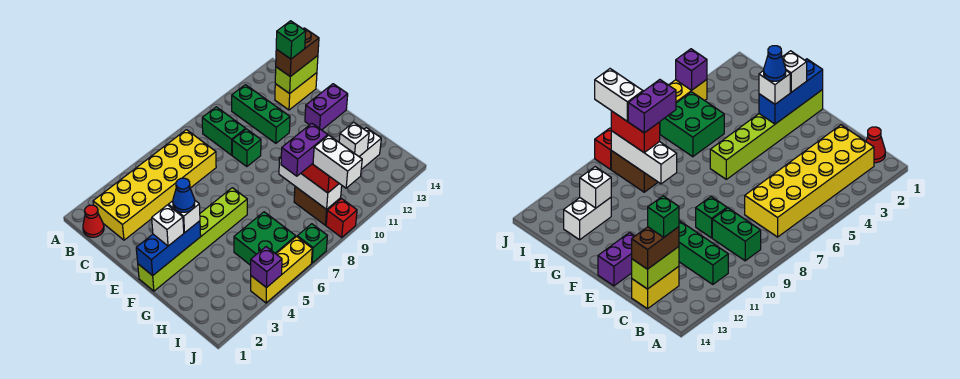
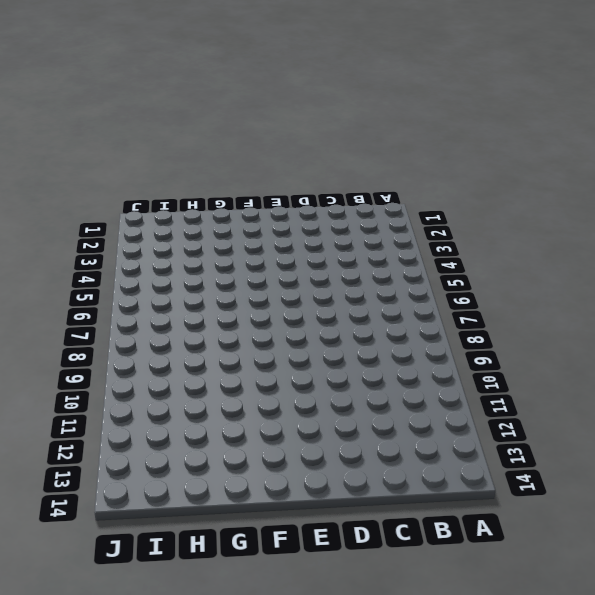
none -> red cone B1 level 1
none -> yellow brick B2:C7 level 1
none -> green brick B9:C9 level 1

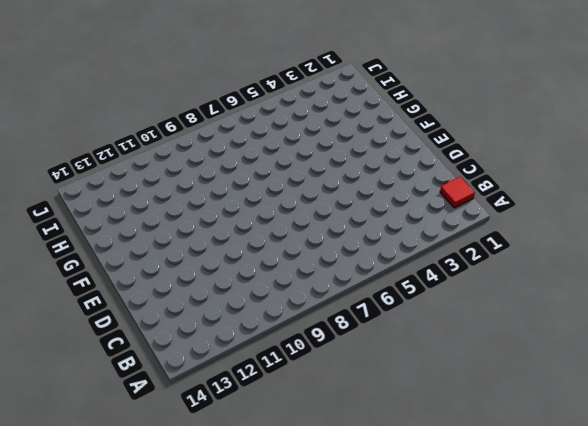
red tile B1 level 1 -> red cone B1 level 1
none -> yellow brick B2:C7 level 1
none -> green brick B9:C9 level 1
none -> green brick B11:D11 level 1

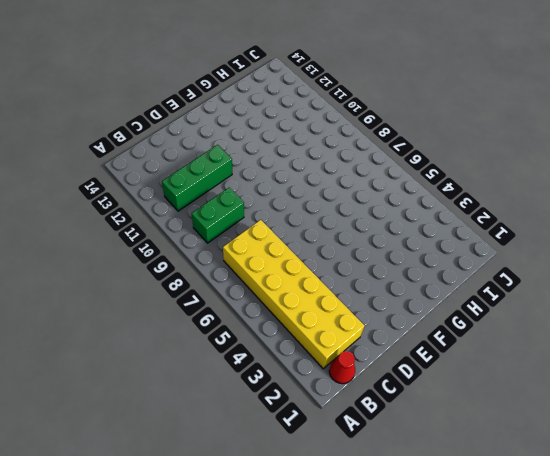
none -> yellow brick C13:C14 level 1
none -> green brick D9 level 1
none -> purple brick E13:E14 level 1

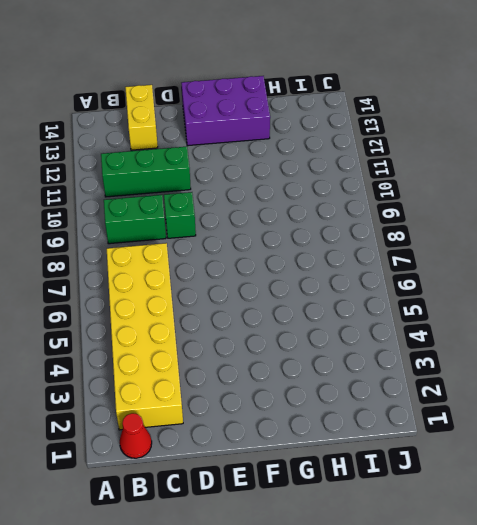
purple brick E13:G14 level 1 -> purple brick E13:E14 level 1
none -> lime brick F1:F6 level 1
none -> green brick H5:I6 level 1
none -> brown brick H9:I9 level 1

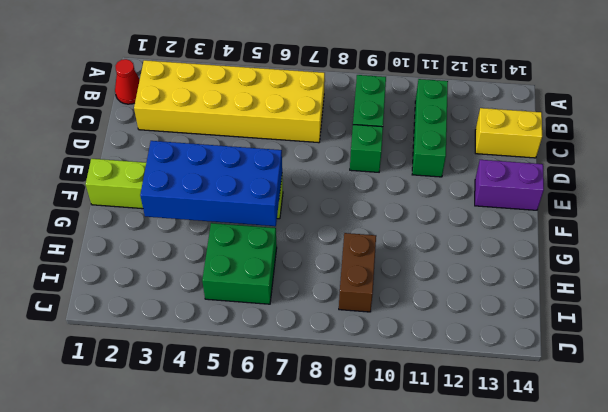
blue brick F3:G6 level 2 -> blue brick F1:F3 level 2
none -> white brick H12:H13 level 1
none -> yellow brick J4:J6 level 1
none -> green brick J7 level 1

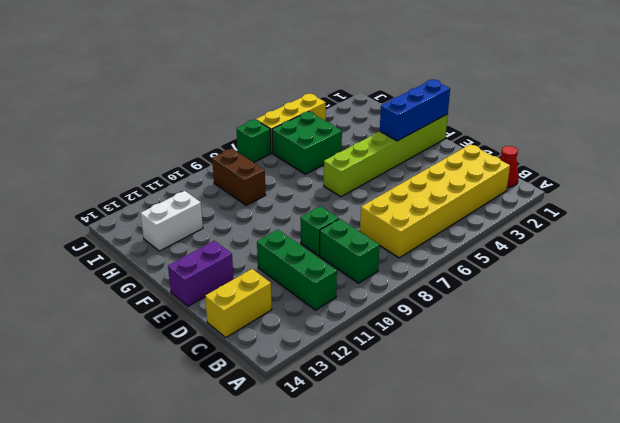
none -> red brick J9 level 1
none -> lime brick C13:C14 level 2
none -> white brick G9:I9 level 2

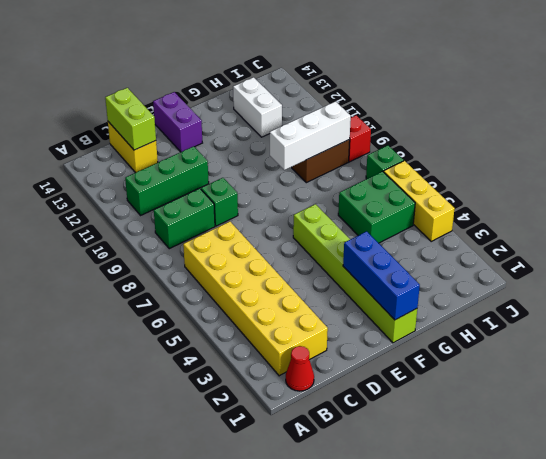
none -> white brick H12 level 2
none -> purple brick J4 level 2
none -> brown brick C13:C14 level 3

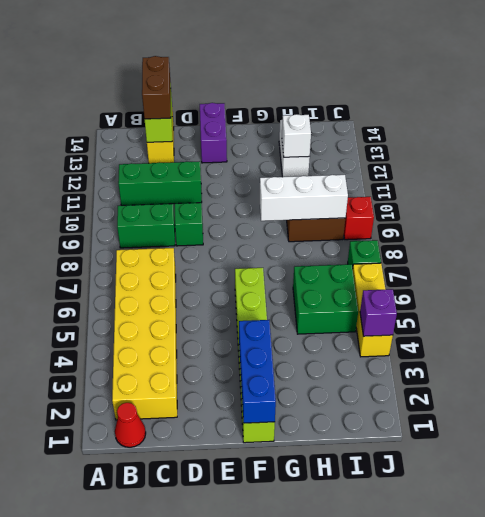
none -> white brick F2 level 3
none -> white brick F3 level 3
none -> red brick H9:I9 level 3

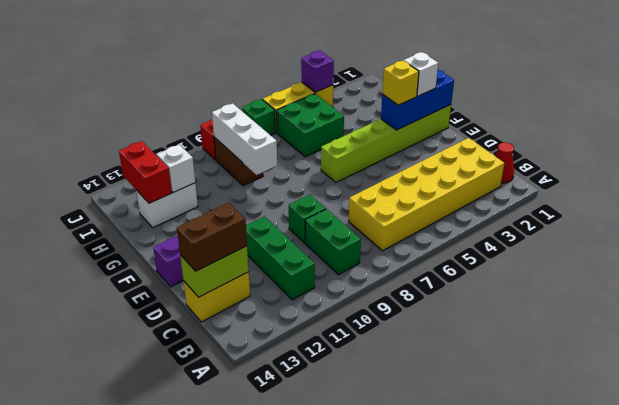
yellow brick F3 level 3 -> white brick F3 level 3
red brick H13:I13 level 2 -> red brick H9:I9 level 3
none -> green brick C13 level 4
none -> blue cone F3 level 4
none -> purple brick H8:H9 level 4

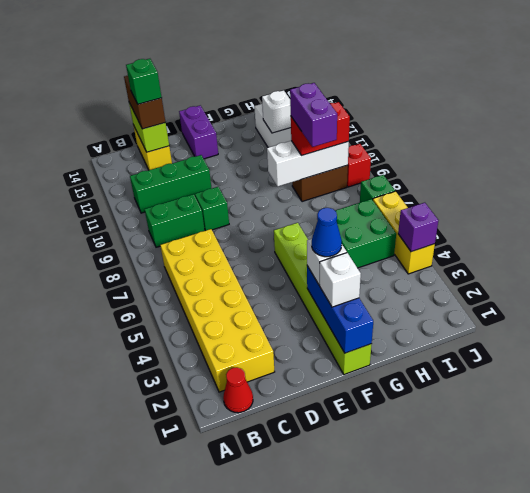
none -> white brick I9:J9 level 4

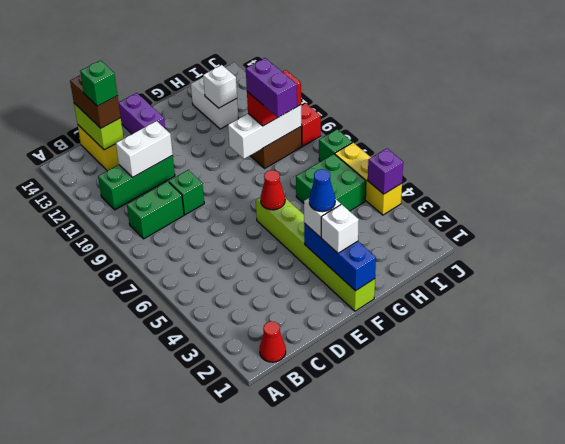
white brick C11:D11 level 2 -> white brick I9:J9 level 4
red cone F6 level 2 -> none
none -> yellow brick B2:C7 level 1

